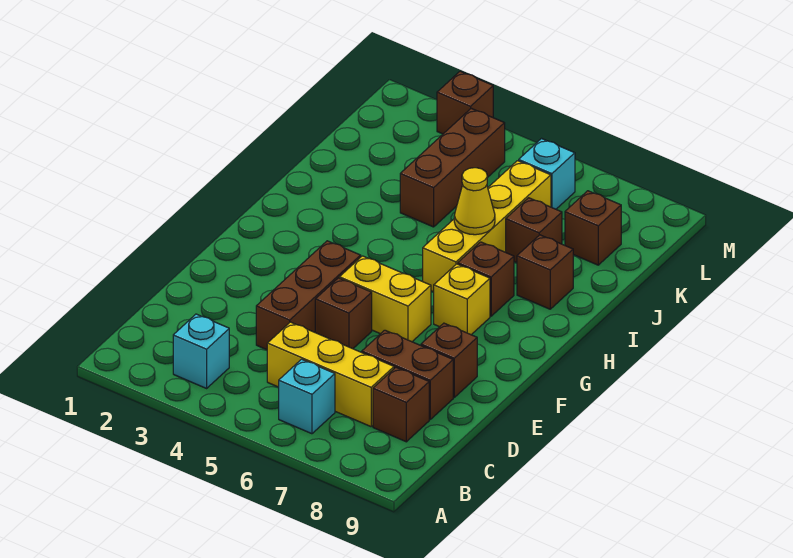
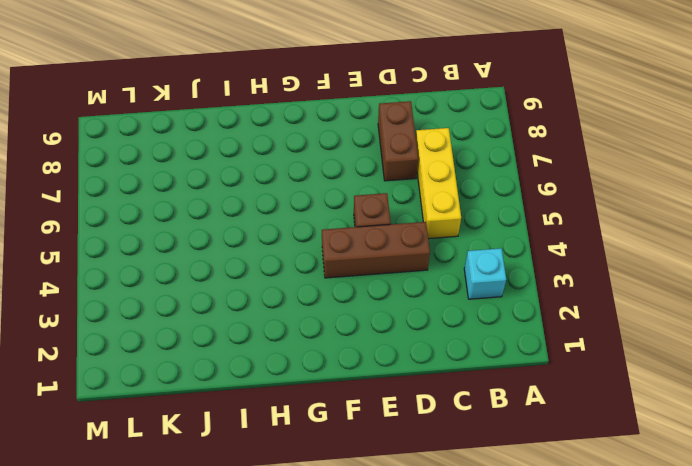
none -> cyan brick B6 level 1
none -> brown brick C8 level 1
none -> brown brick E8 level 1

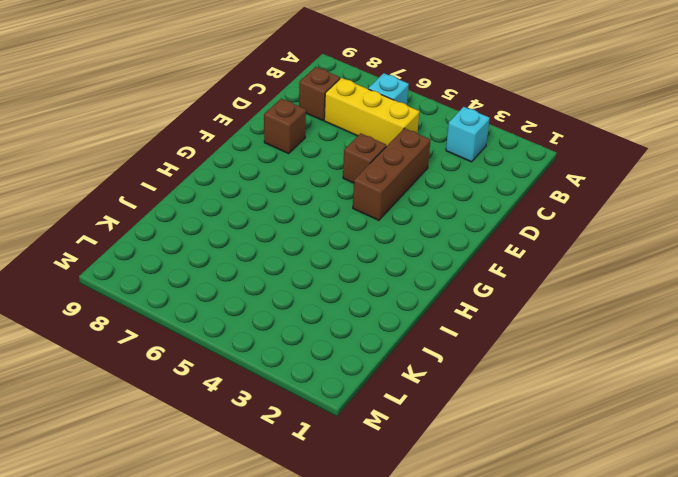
none -> brown brick D7:D8 level 1
none -> yellow brick F5:F6 level 1
none -> yellow brick G7 level 1

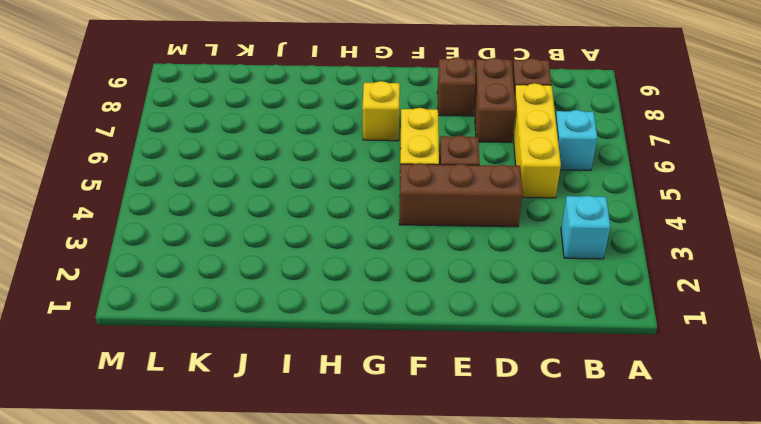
none -> yellow brick H6:K6 level 1
none -> brown brick H7 level 1
none -> brown brick I8 level 1

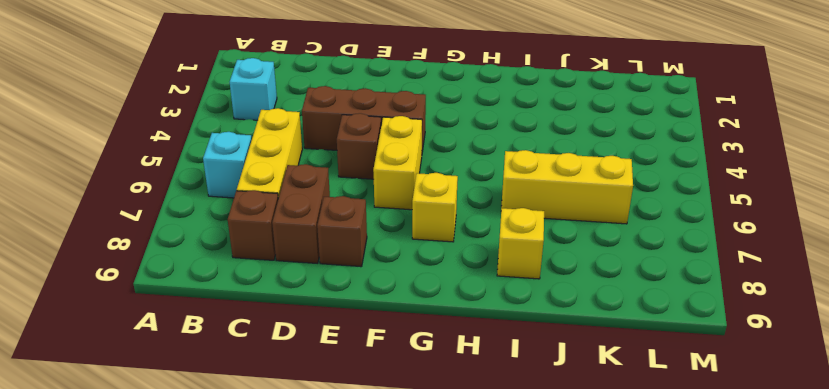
yellow brick I6:K6 level 1 -> yellow brick H6:K6 level 1
yellow brick I8 level 1 -> brown brick I8 level 1
none -> brown brick H7 level 1
none -> brown brick J4:L4 level 1
none -> brown brick J7 level 1

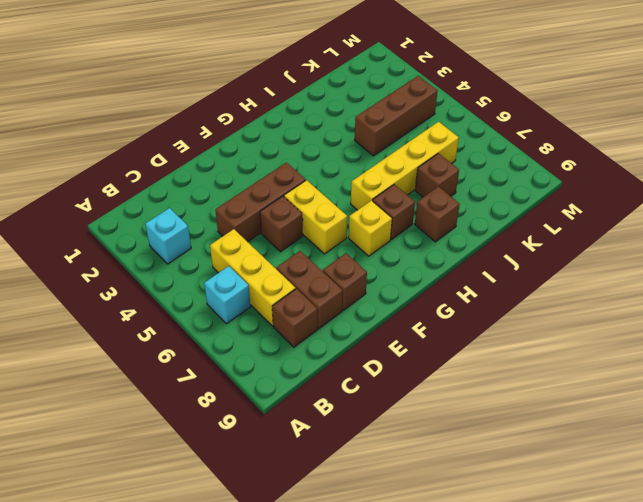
none -> brown brick K8 level 1
none -> cyan brick L6 level 1
none -> brown brick M3 level 1

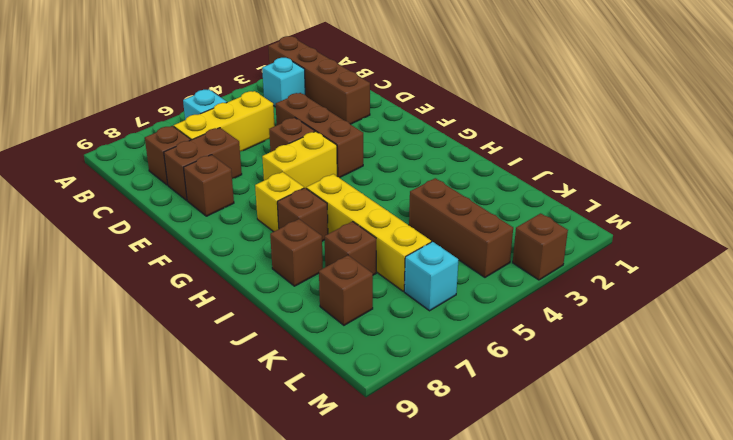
brown brick A2:D2 level 1 -> none
none -> yellow cone I6 level 2

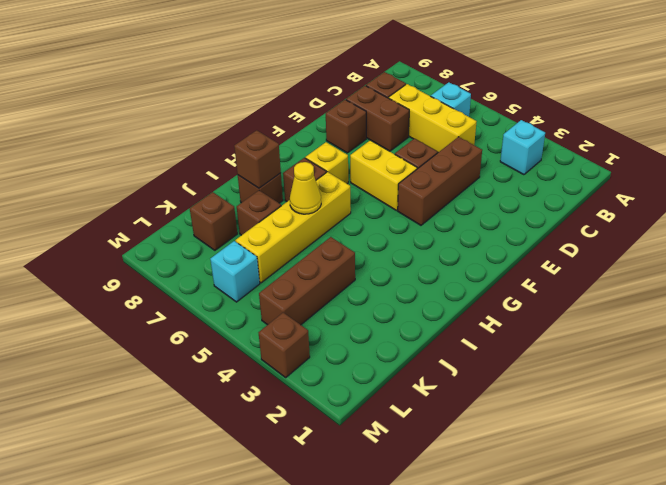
brown brick I8 level 2 -> none

